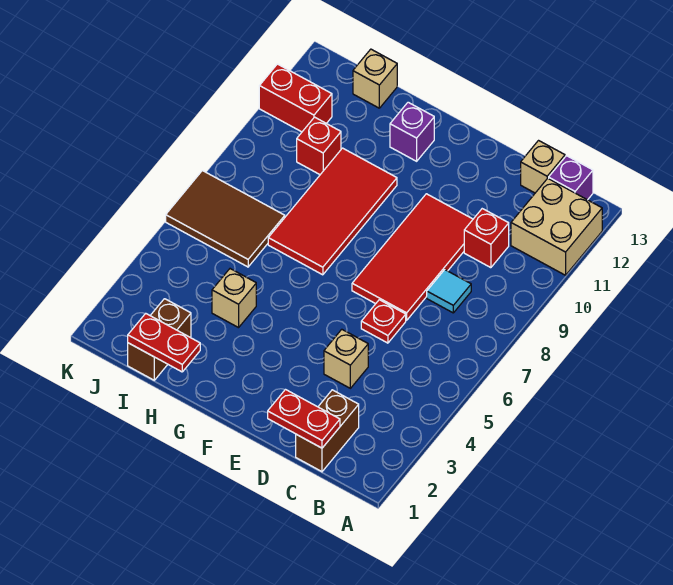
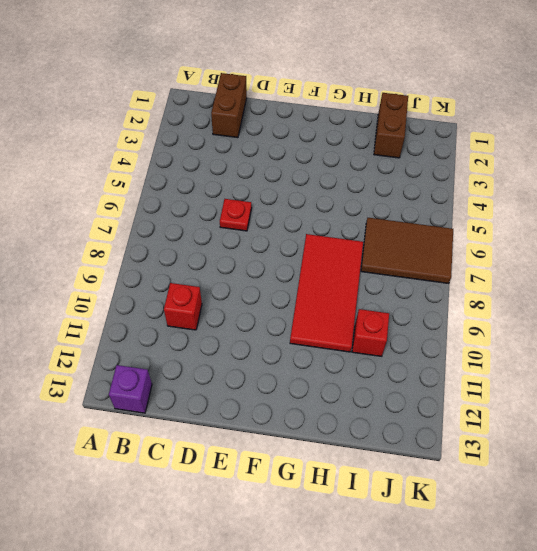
none -> tan brick A11:B12 level 1
none -> cyan tile C8 level 1
none -> tan brick C13 level 1

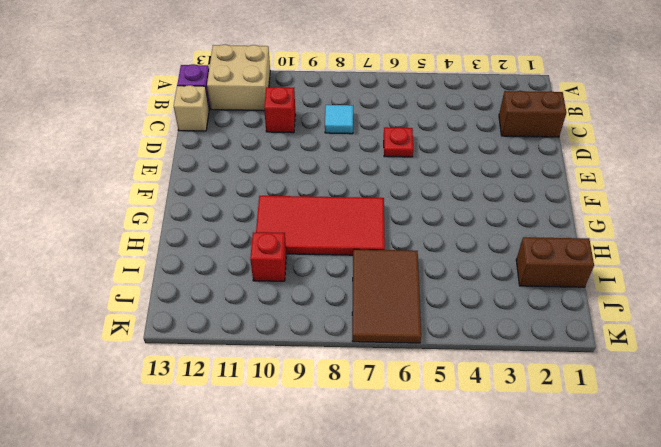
none -> tan brick D4 level 1
none -> red tile D7:E10 level 1
none -> purple brick G12 level 1

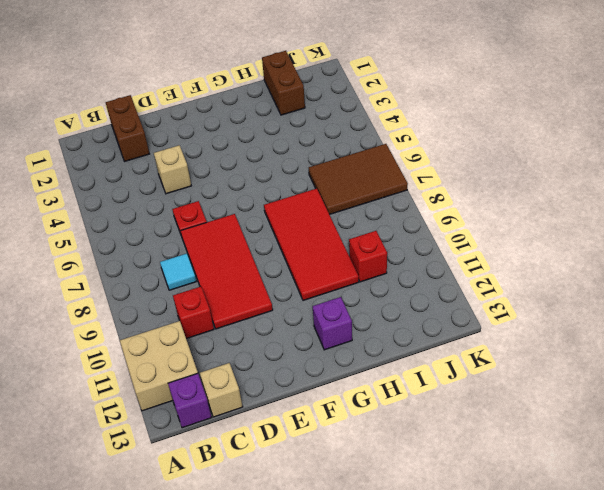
none -> tan brick H4 level 1
none -> tan brick I13 level 1
none -> red brick J11:K11 level 1

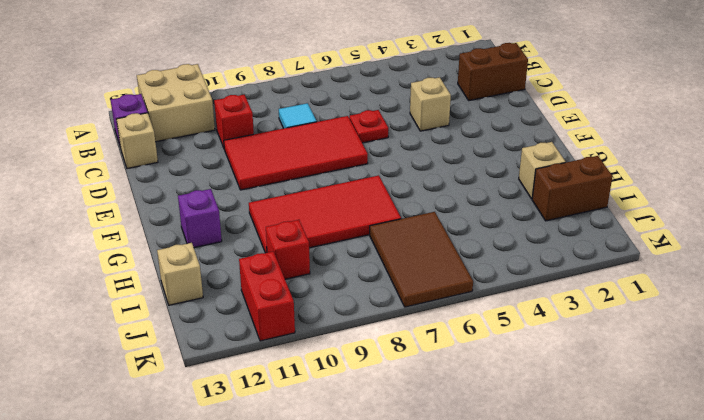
tan brick H2 level 1 -> tan brick H4 level 1
none -> red plate C1:D1 level 2
none -> red plate H1:I1 level 2

